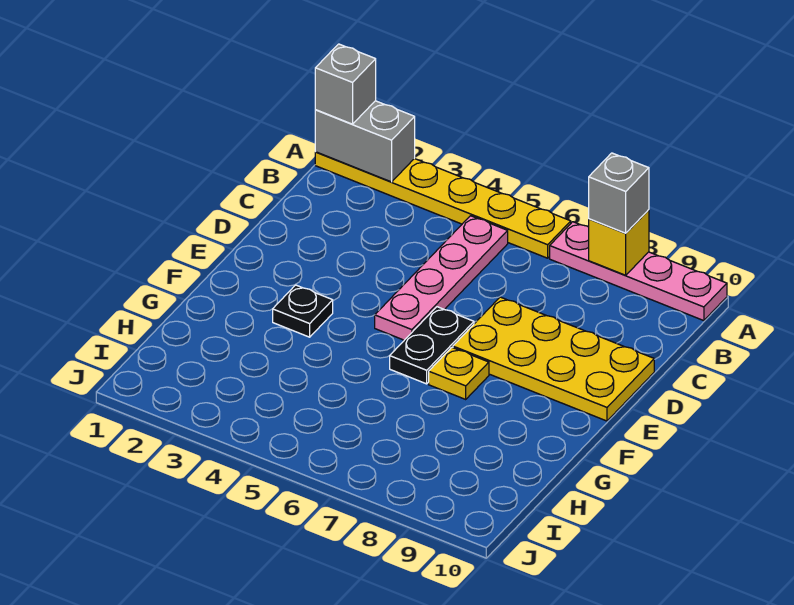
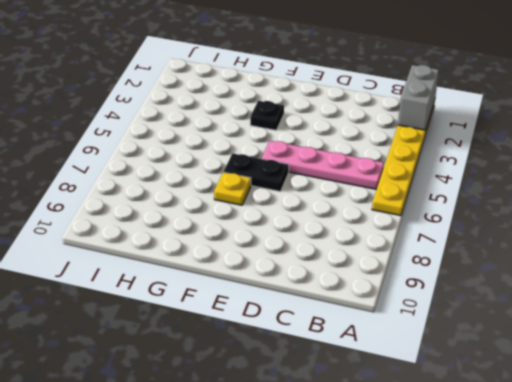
none -> pink plate A7:A10 level 1
none -> yellow plate D7:E10 level 1

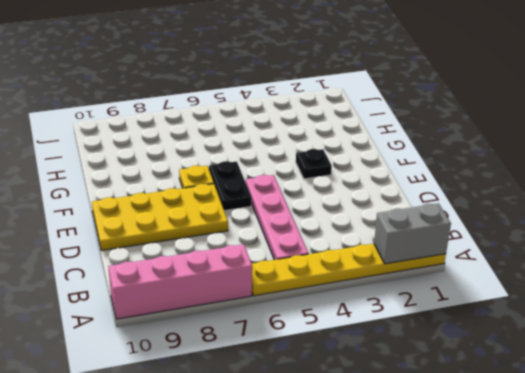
pink brick A7:A10 level 1 -> pink plate A7:A10 level 1
none -> yellow brick A8 level 2
none -> grey brick A1 level 3

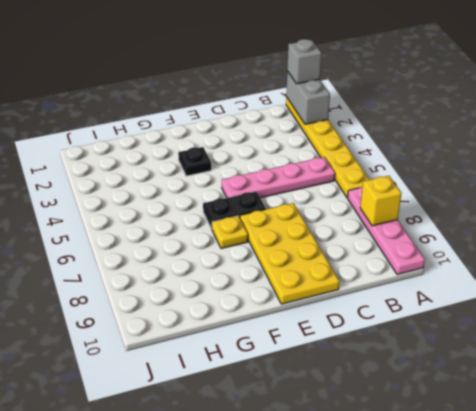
none -> grey brick A8 level 3

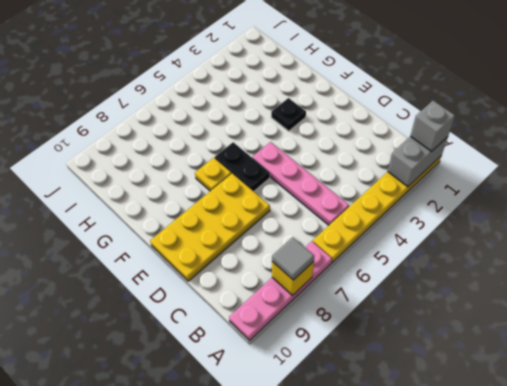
grey tile A8 level 3 -> grey brick A8 level 3

